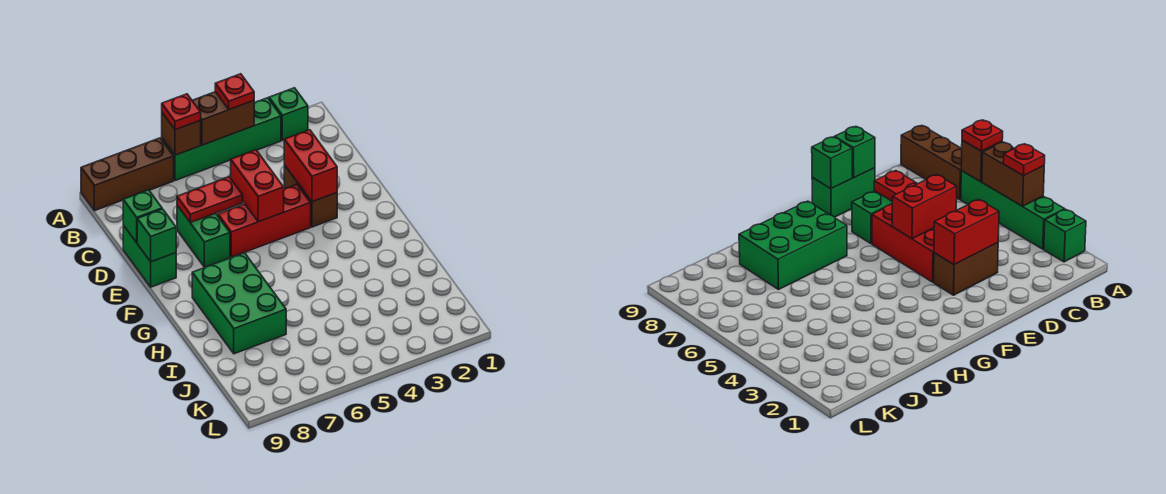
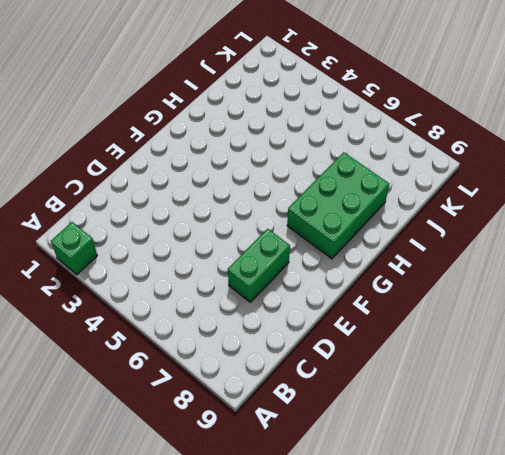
none -> green brick A3:A6 level 1
none -> brown brick A7:A9 level 1
none -> brown brick D3:E3 level 1

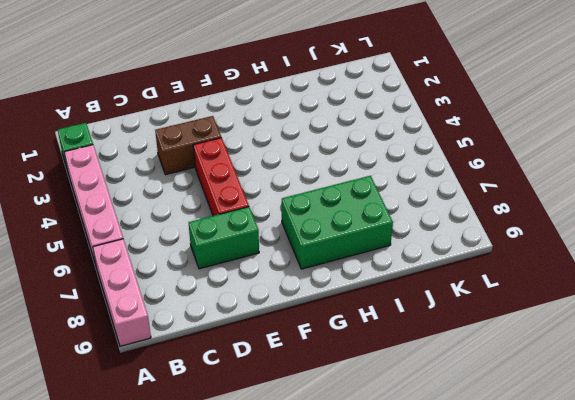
pink brick A3:A6 level 1 -> green brick A3:A6 level 1
pink brick A7:A9 level 1 -> brown brick A7:A9 level 1
none -> green brick D9:E9 level 1
none -> brown brick A4:A5 level 2
none -> brown brick A6 level 2

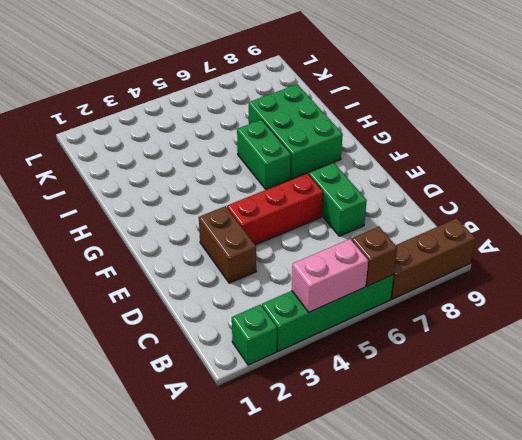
pink brick A4:A5 level 2 -> brown brick A4:A5 level 2
green brick G6:H6 level 1 -> green brick D9:E9 level 1
none -> red brick D3:E3 level 2
none -> red brick D5:E5 level 2
none -> red plate D6:D7 level 2

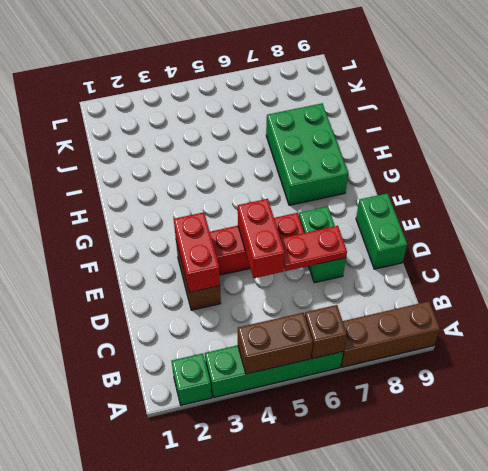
none -> green brick D9 level 2
none -> green brick E9 level 2
none -> red plate A4 level 3

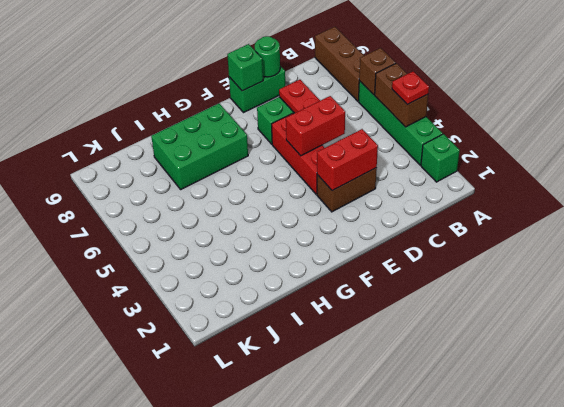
green round brick D9 level 2 -> green brick D9 level 2
none -> red plate A6 level 3

